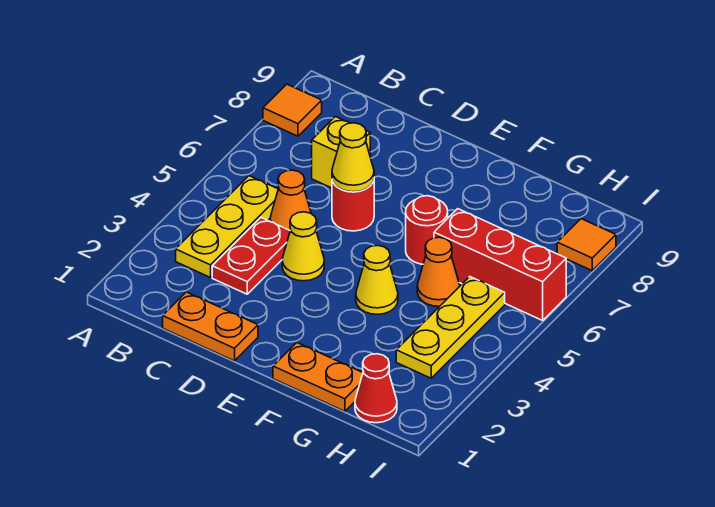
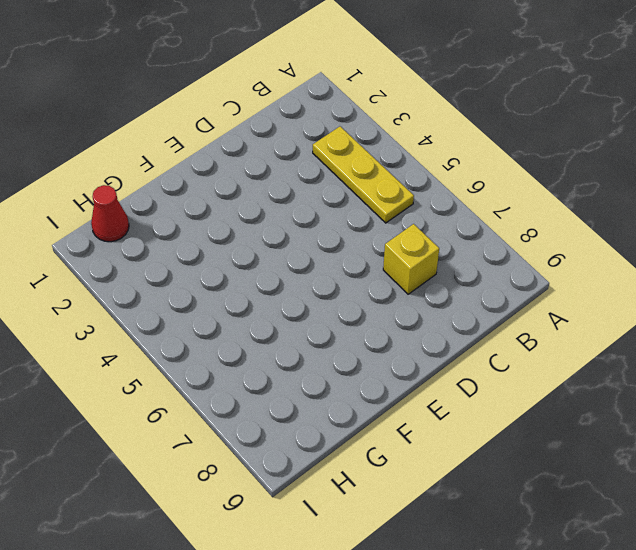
none -> orange tile A8 level 1
none -> orange plate C1:D1 level 1
none -> red plate C3:C4 level 1

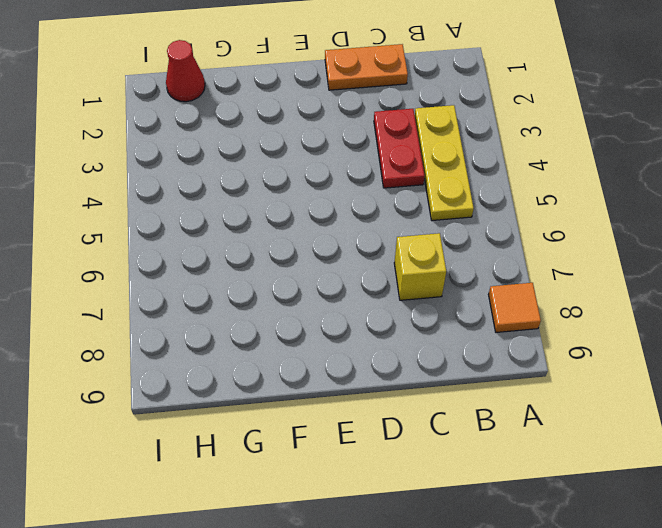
none -> orange cone C5 level 1
none -> yellow cone D4 level 1
none -> red round brick D6 level 1

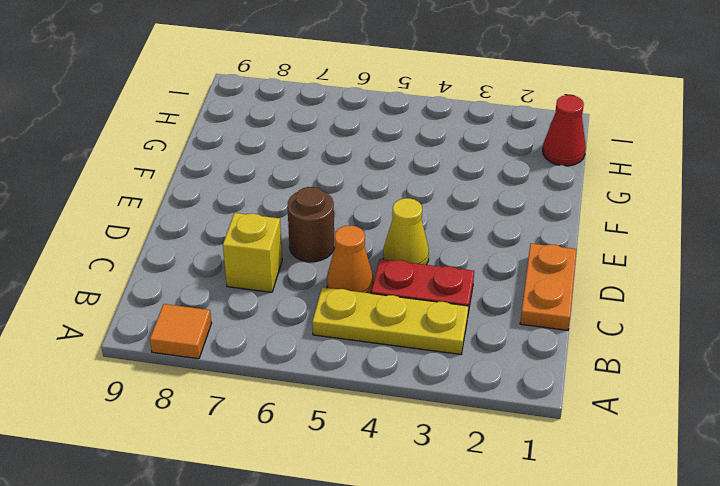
brown round brick D6 level 1 -> red round brick D6 level 1
none -> orange plate F1:G1 level 1
none -> yellow cone F4 level 1
none -> red round brick F6 level 1

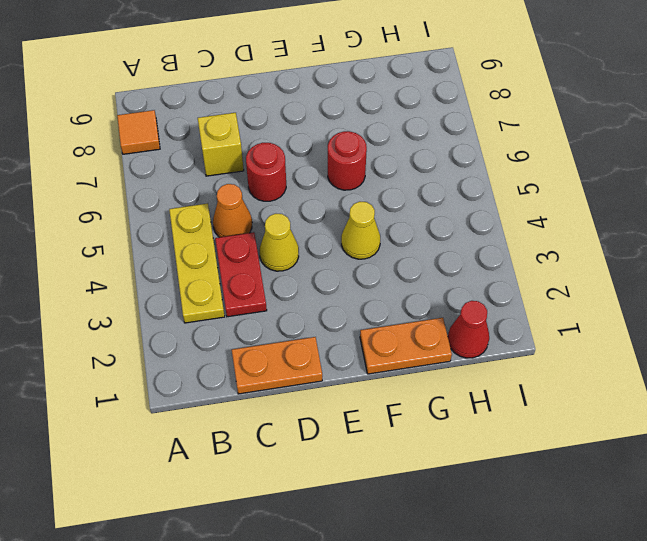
none -> orange cone G5 level 1
none -> red brick G6:I6 level 1
none -> yellow plate H3:H5 level 1

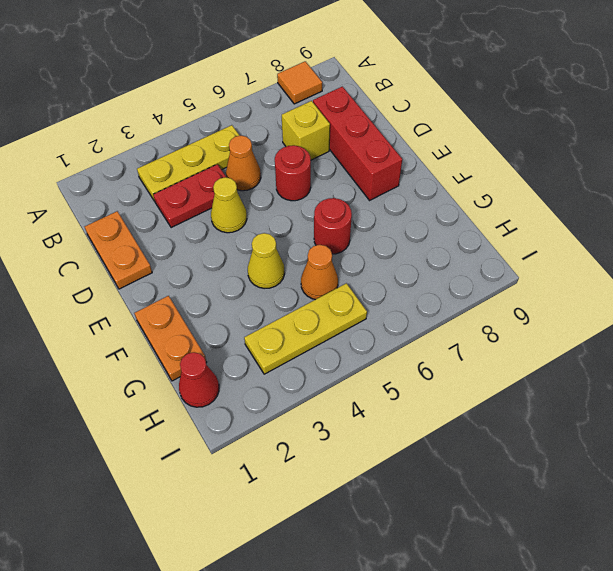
red brick C8:E8 level 1 -> red brick G6:I6 level 1
none -> orange tile I8 level 1
none -> yellow cone D6 level 2

